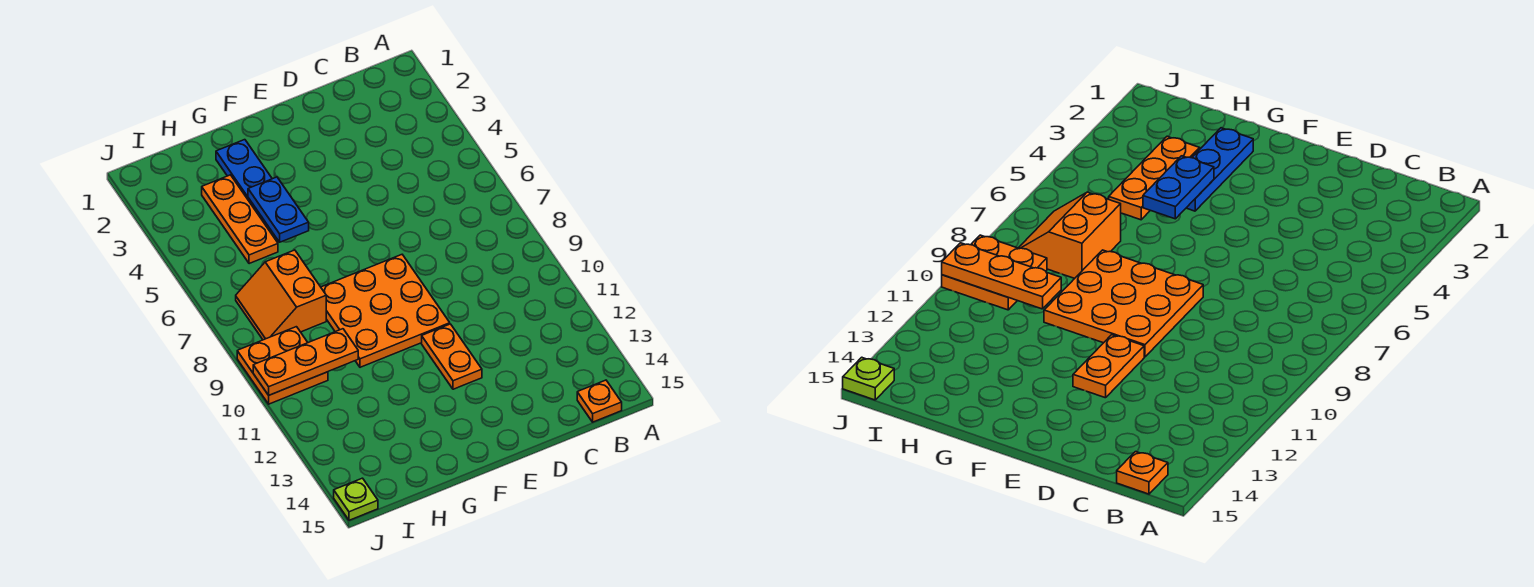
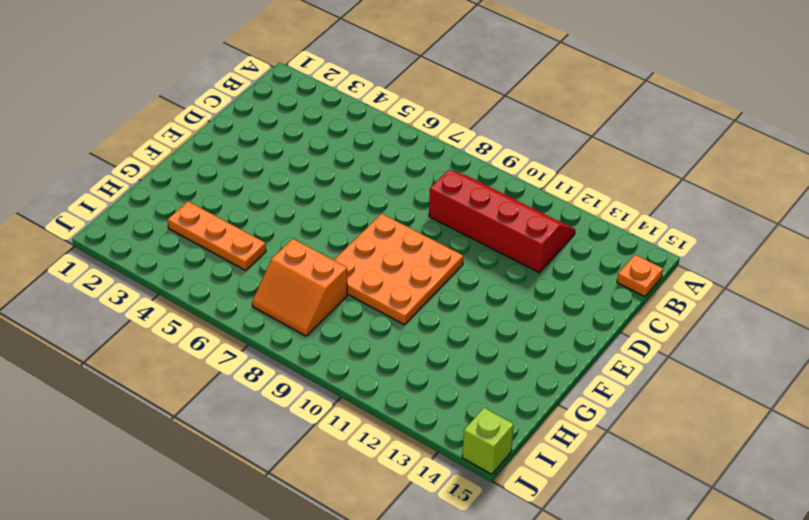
red slope B9:C12 level 1 top C -> none
lime brick J15 level 1 -> lime plate J15 level 1
none -> orange plate E11:E12 level 1
none -> blue plate G2:G4 level 1

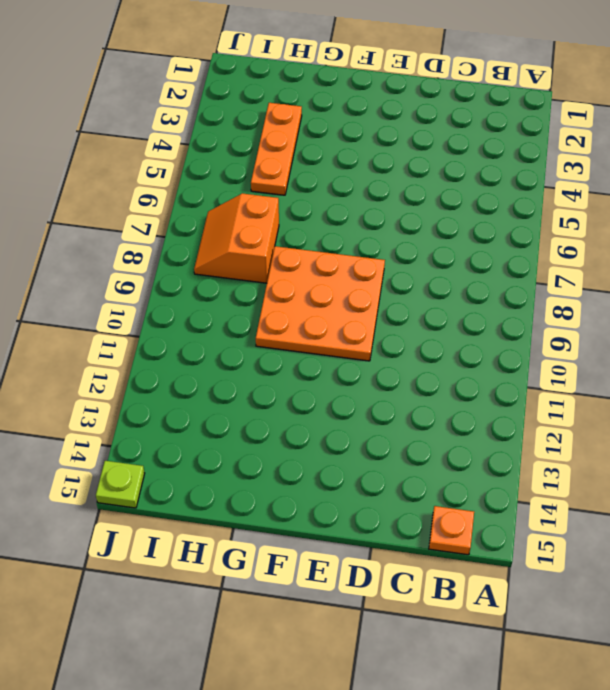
none -> orange plate E11:E12 level 1
none -> blue plate G2:G4 level 1

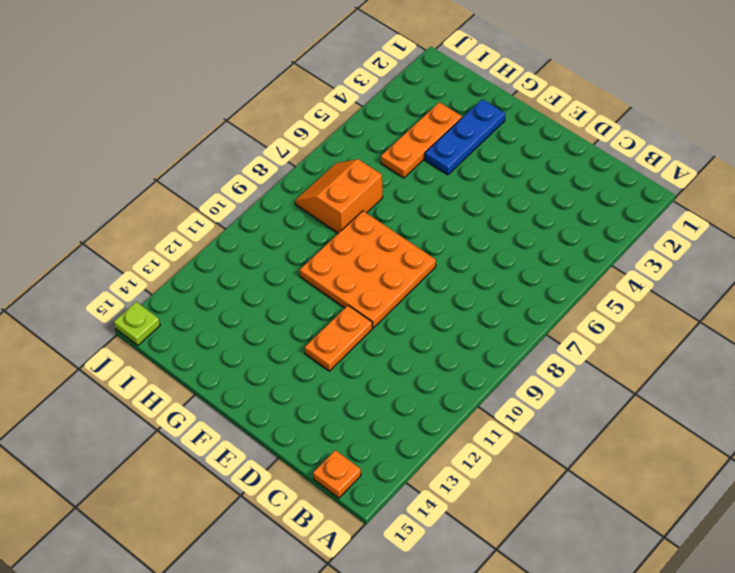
none -> orange plate I9:J10 level 1
none -> blue plate G4:G5 level 2

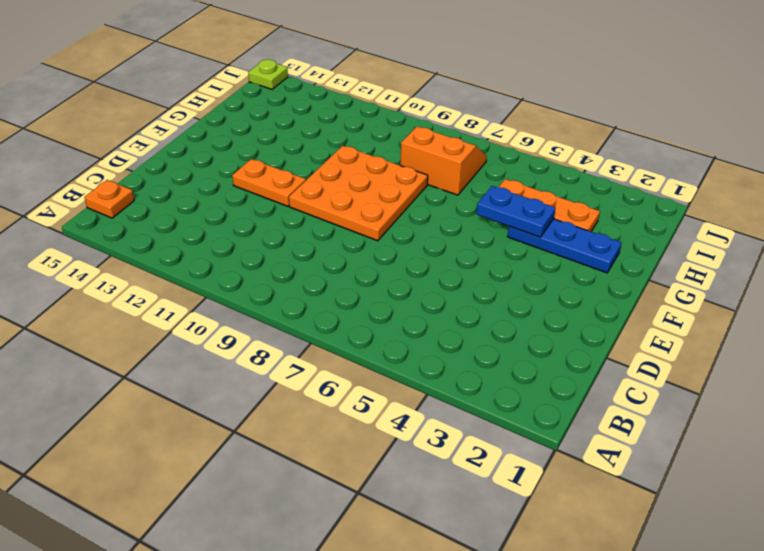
none -> orange plate I9:J10 level 1
none -> orange plate H10:J10 level 2

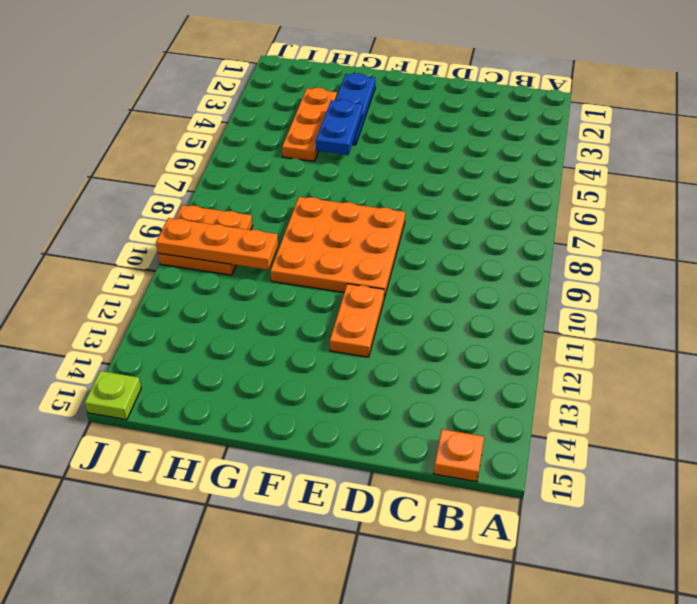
none -> orange slope H7:I8 level 1 top H

